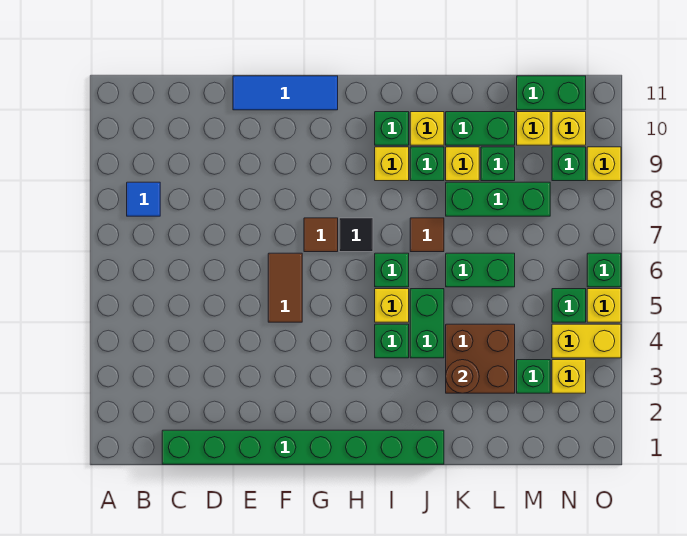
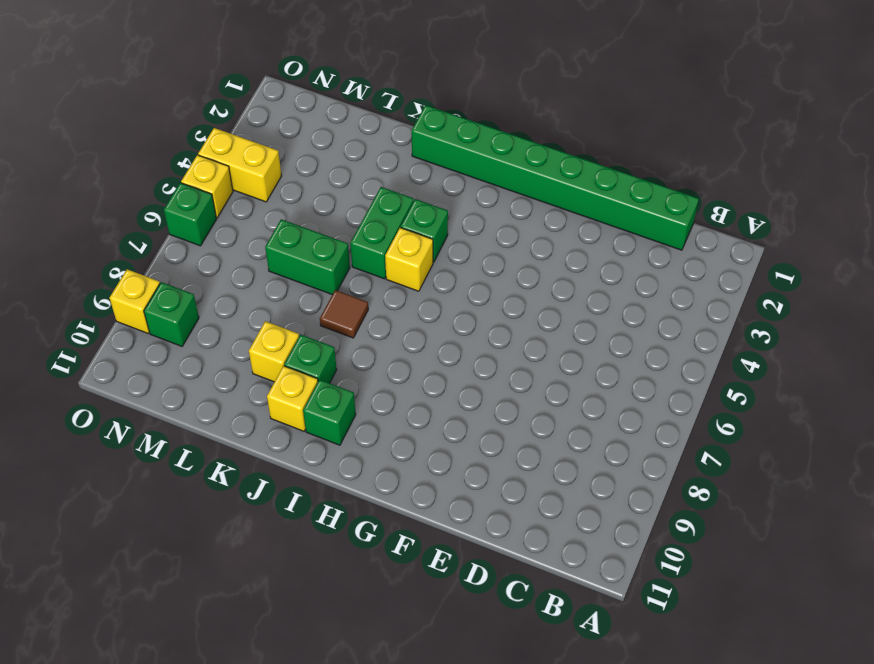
none -> blue tile B8 level 1
none -> blue tile E11:G11 level 1
none -> brown tile F5:F6 level 1
none -> brown tile G7 level 1

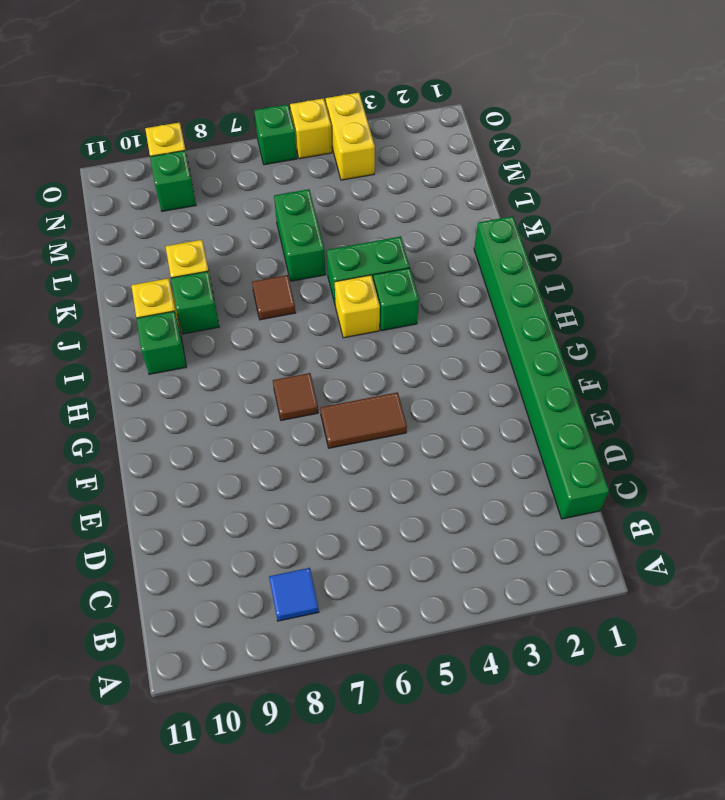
none -> blue tile E11:G11 level 1
none -> black tile H7 level 1
none -> green brick I6 level 1
none -> yellow brick I9 level 1

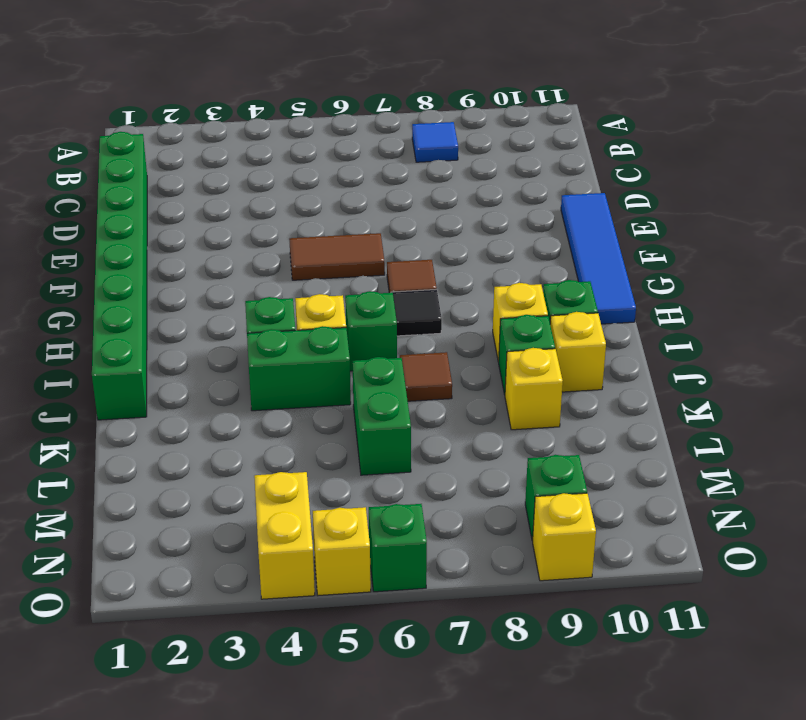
blue tile E11:H11 level 1 -> blue tile E11:G11 level 1
none -> brown brick K3:L4 level 1
none -> green brick K8:M8 level 1
none -> green brick K10:L10 level 1
none -> green brick L9 level 1

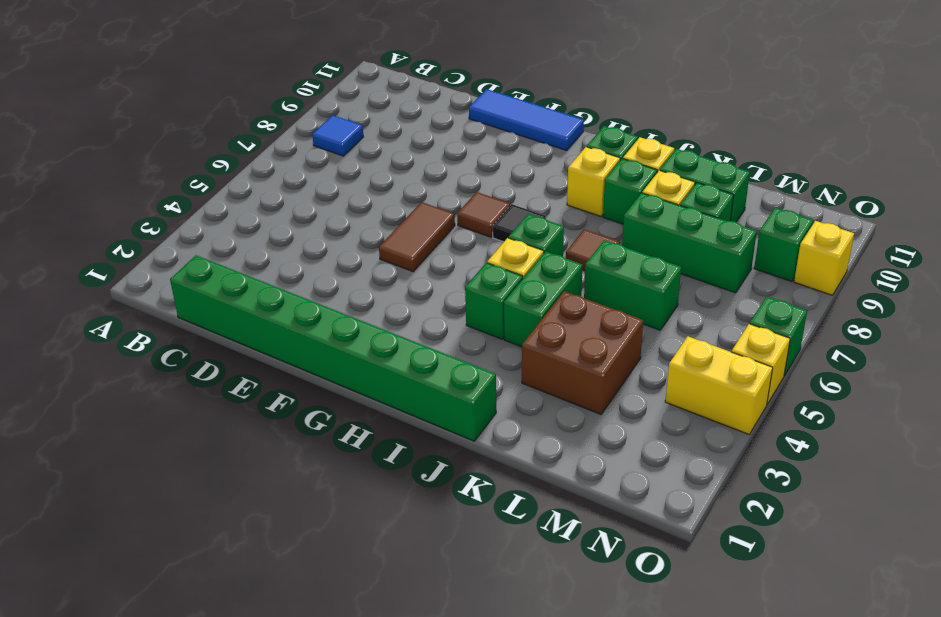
none -> green brick M3 level 1
none -> yellow brick M10 level 1
none -> green brick M11:N11 level 1
none -> yellow brick N3 level 1

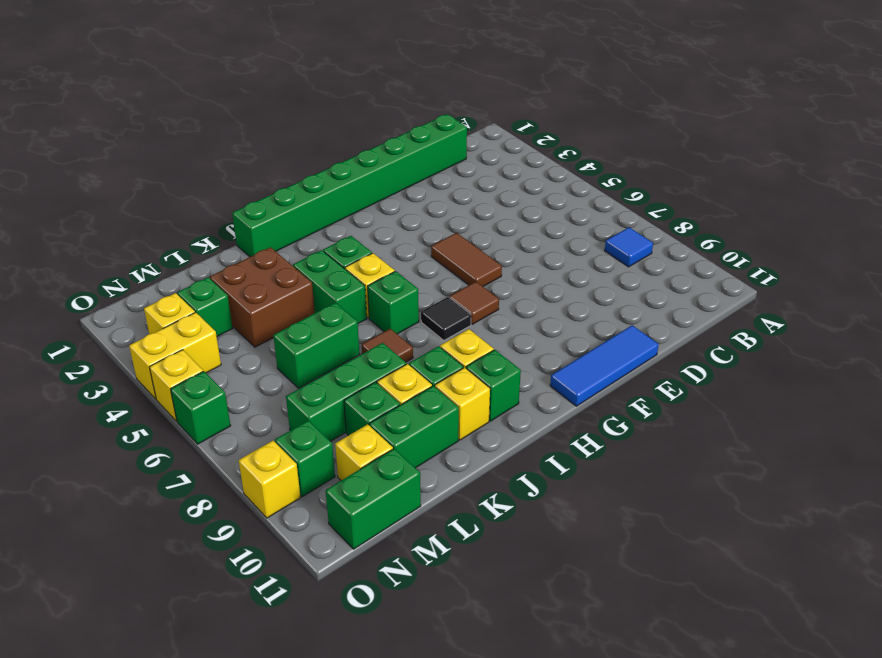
none -> green brick N5 level 1
none -> yellow brick N10 level 1
none -> brown round brick K3 level 2

